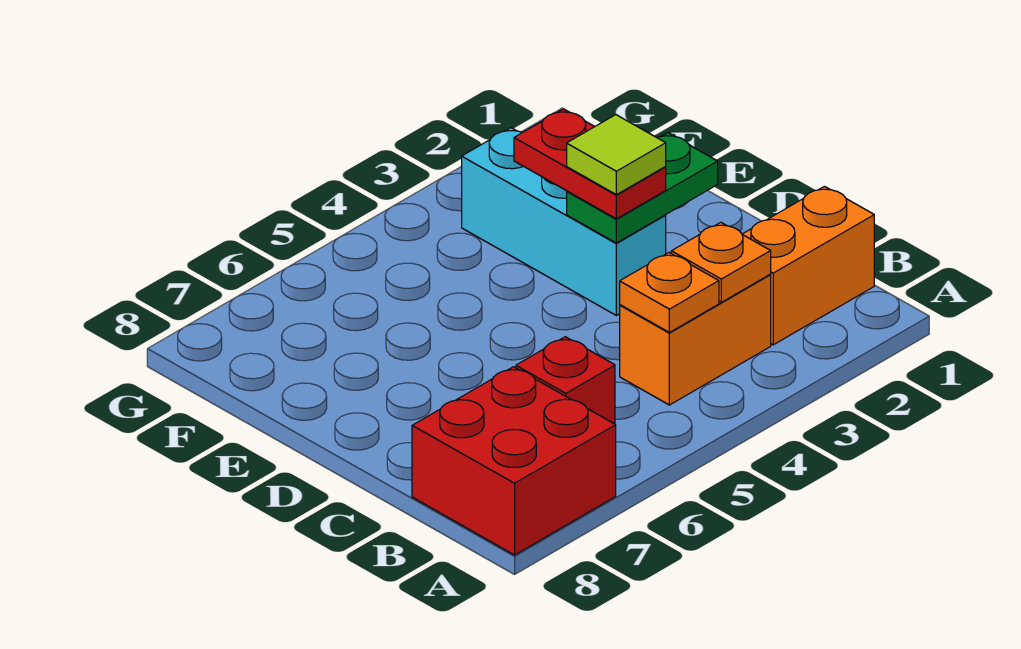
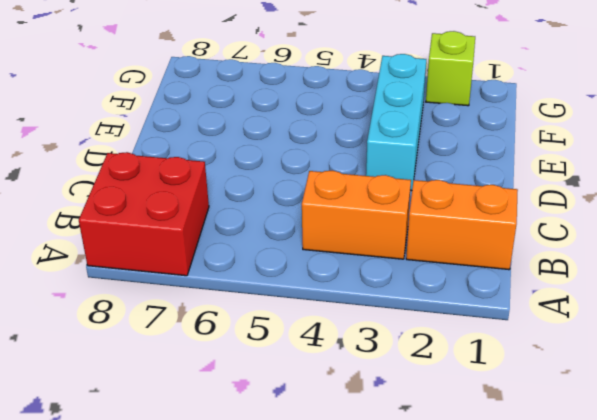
lime brick G2 level 1 -> none
none -> red brick B6 level 1
none -> orange plate B3 level 2

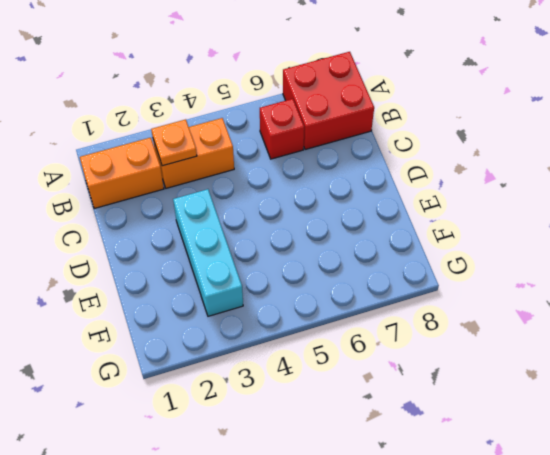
none -> orange plate B4 level 2
none -> green plate D2:D3 level 2

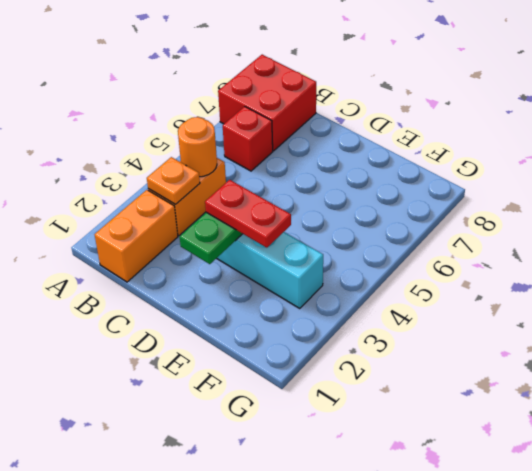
orange round brick B4 level 2 -> orange plate B4 level 2
none -> lime tile D3 level 4

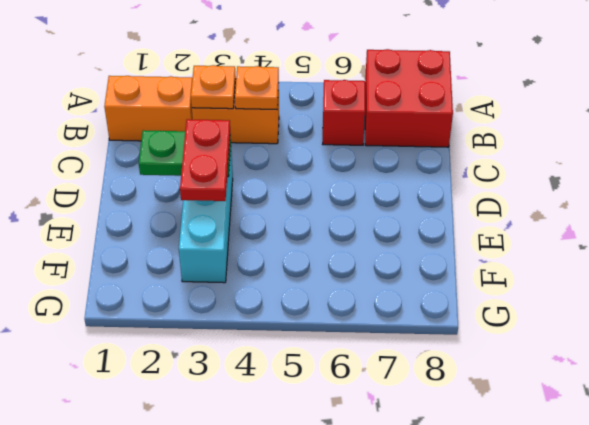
none -> lime tile D3 level 4

